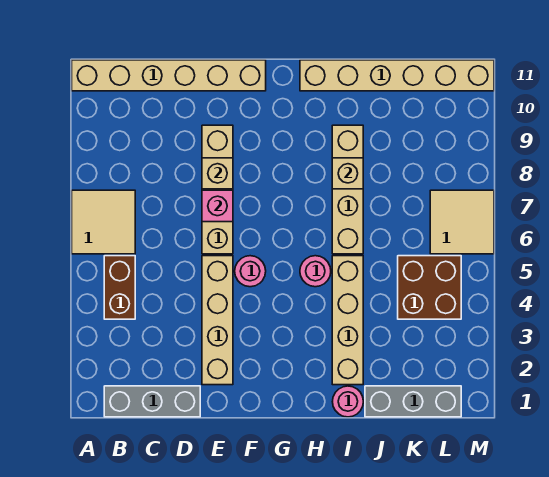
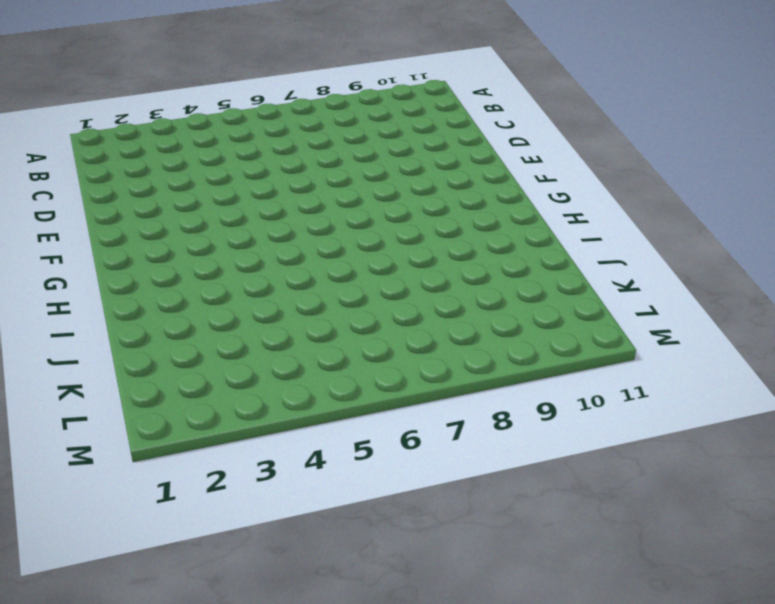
none -> tan tile A6:B7 level 1
none -> tan brick A11:F11 level 1
none -> grey brick B1:D1 level 1

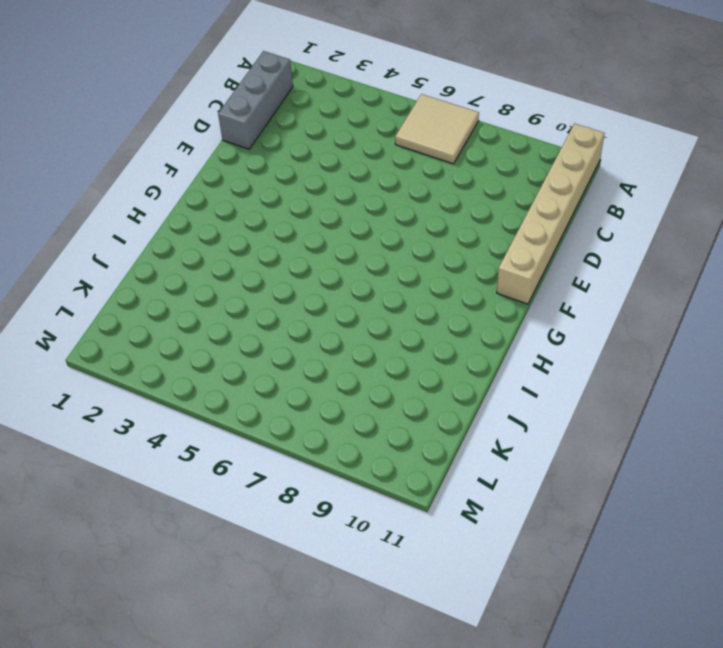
none -> brown brick B4:B5 level 1
none -> tan brick E2:E5 level 1
none -> tan brick E6:E9 level 1

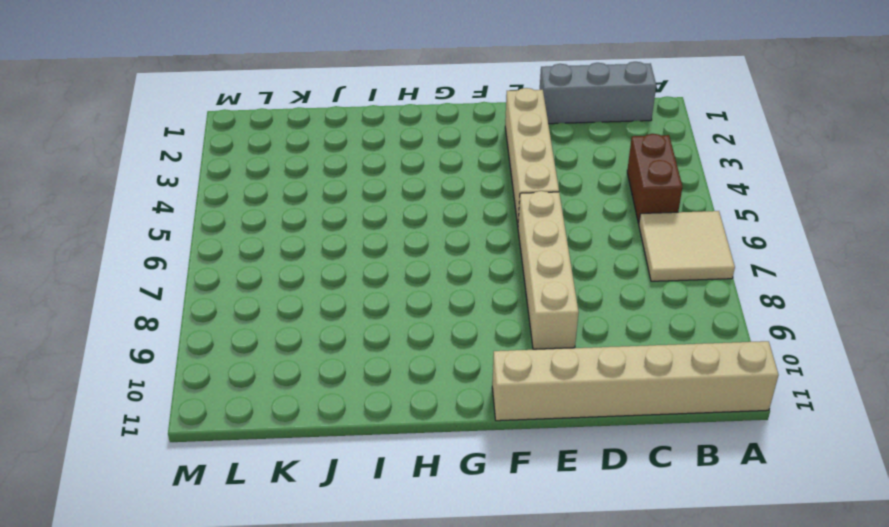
none -> pink round brick F5 level 1
none -> pink round brick H5 level 1
none -> tan brick H11:M11 level 1

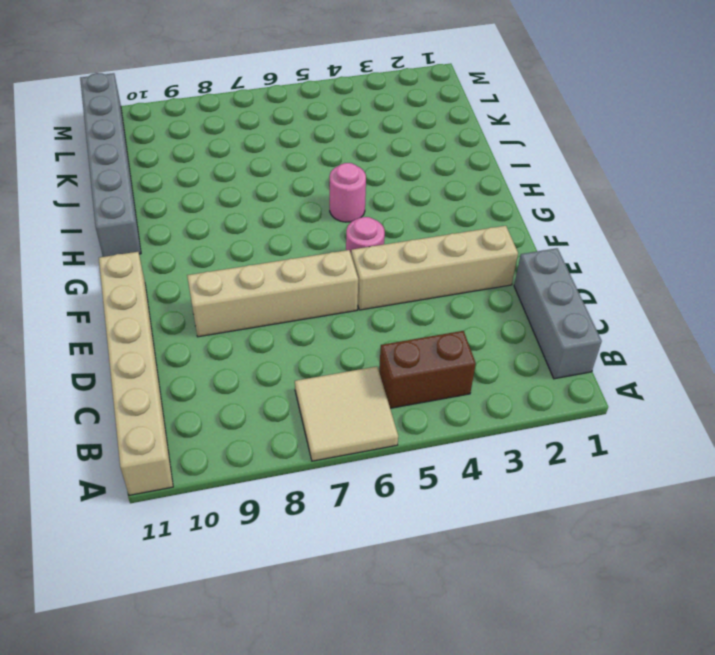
grey brick H11:M11 level 1 -> tan brick H11:M11 level 1
none -> pink round brick I1 level 1
none -> tan brick I2:I5 level 1
none -> tan brick I6:I9 level 1

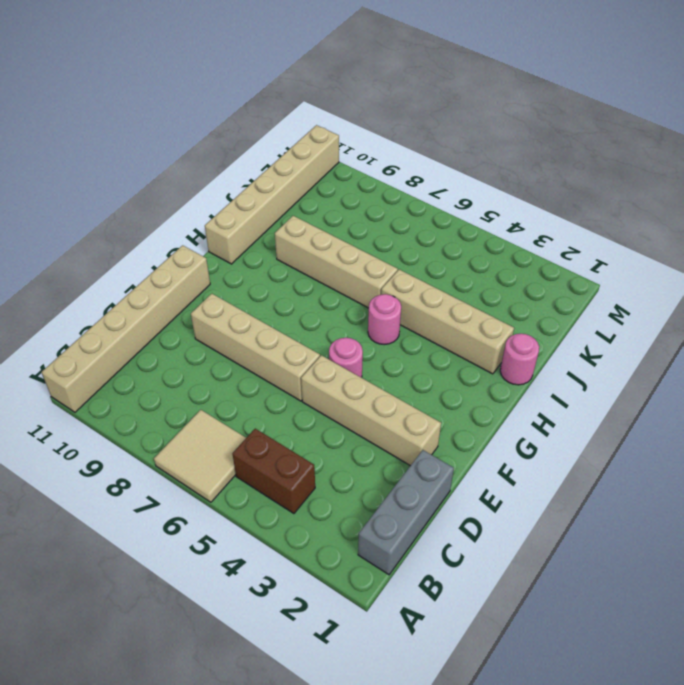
none -> grey brick J1:L1 level 1
none -> brown brick K4:L5 level 1
none -> tan tile L6:M7 level 1

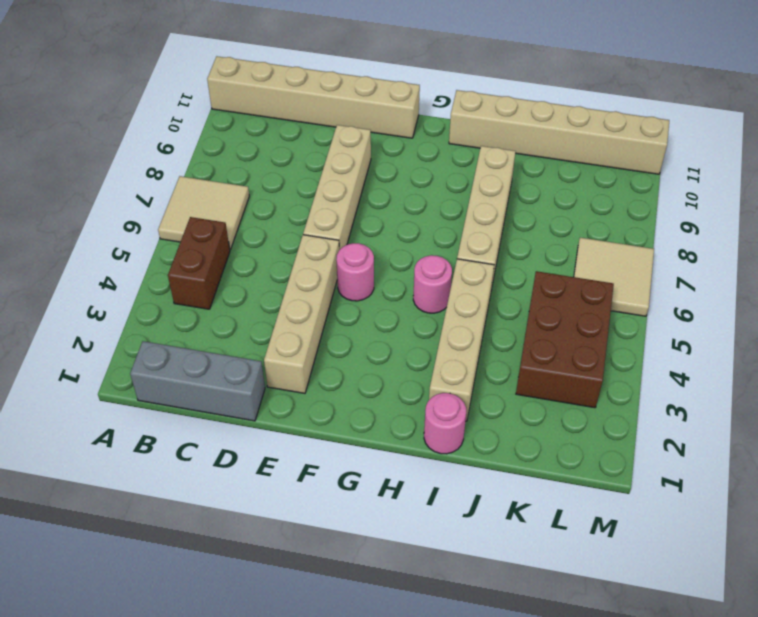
brown brick K3:L5 level 1 -> brown brick K4:L5 level 1
none -> grey brick J1:L1 level 1
none -> pink brick E7 level 2
none -> tan brick E8 level 2

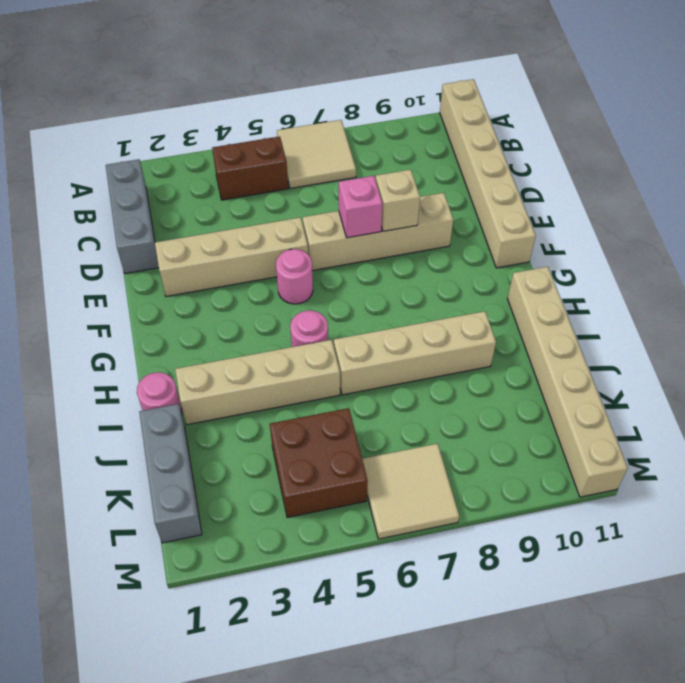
none -> tan brick I8 level 2

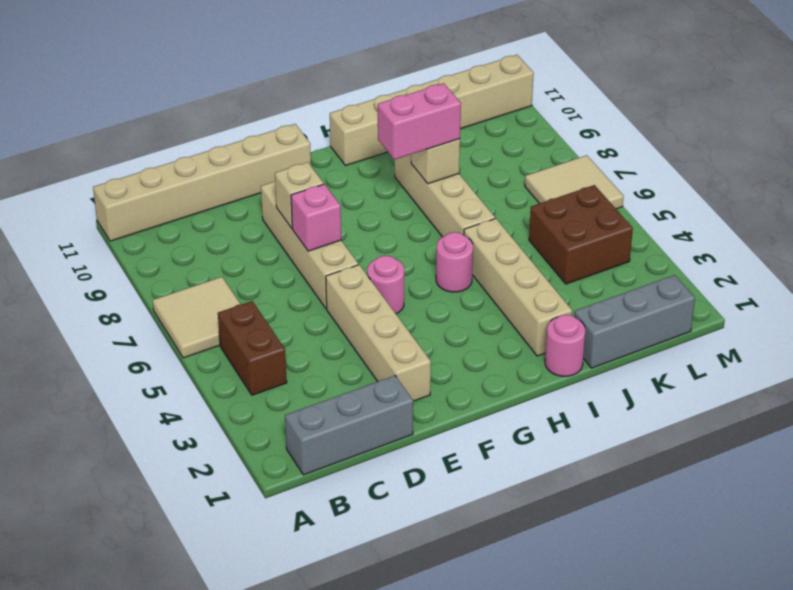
pink brick H8:I8 level 3 -> none

